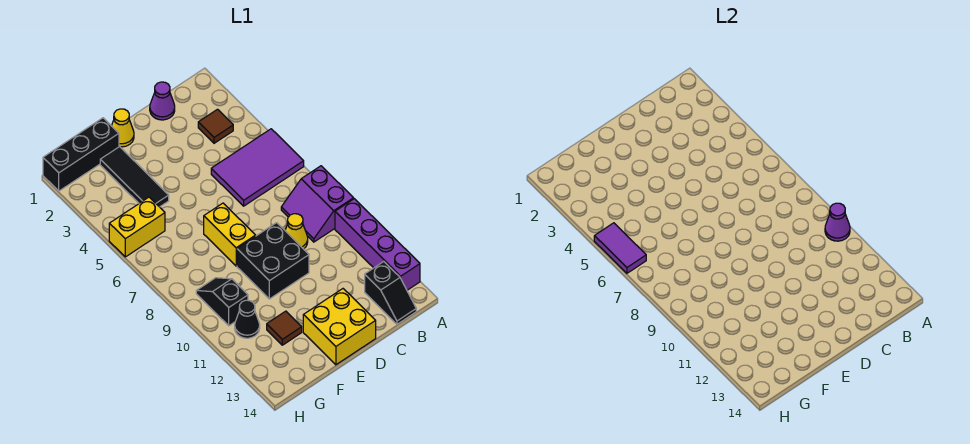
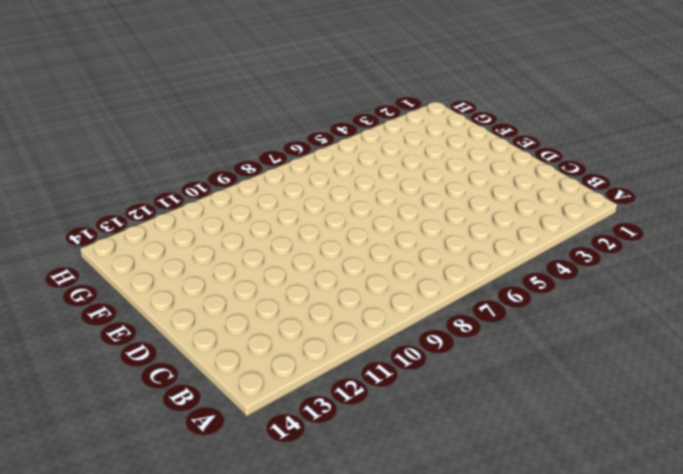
none -> purple tile A5:C6 level 1
none -> purple slope A8:B9 level 1 top A
none -> purple brick A10:A13 level 1

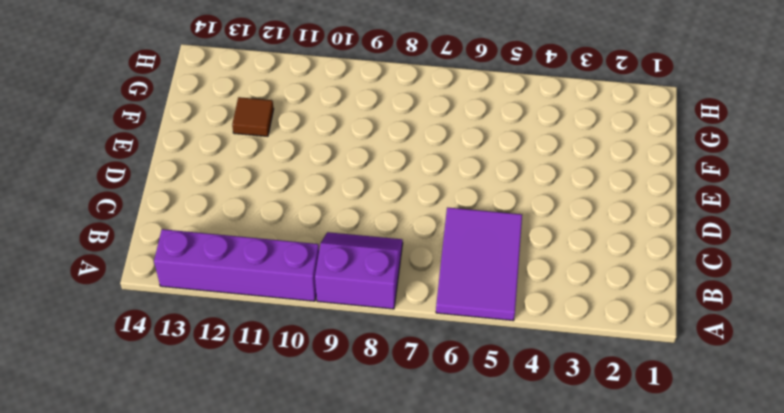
none -> brown tile B3 level 1
none -> black slope B13:B14 level 1 top 13
none -> purple cone C1 level 1

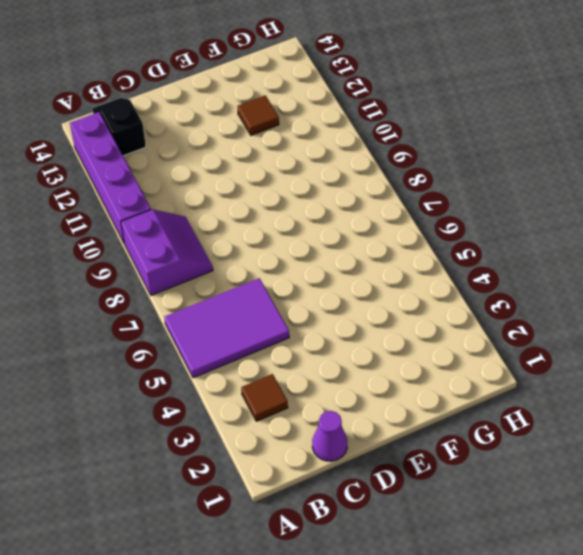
none -> yellow cone C9 level 1
none -> black brick D9:E10 level 1
none -> yellow brick D13:E14 level 1

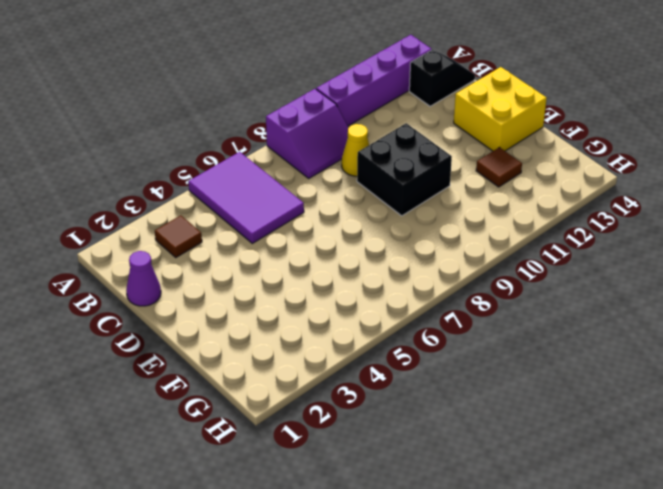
none -> yellow cone E1 level 1
none -> yellow brick E7:E8 level 1
none -> black brick F1:H1 level 1

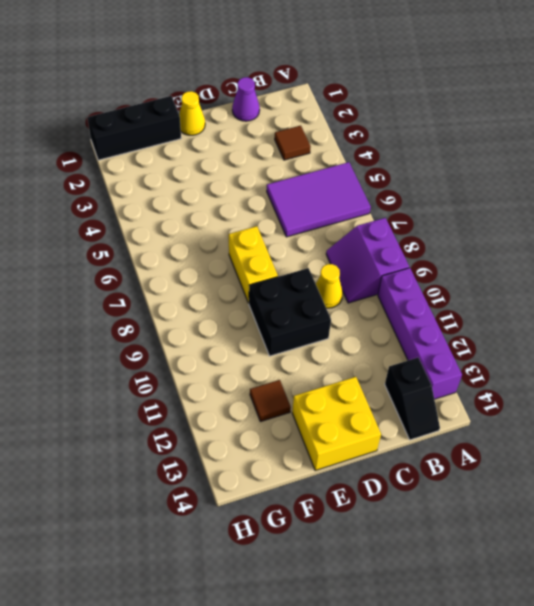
none -> black tile F2:F4 level 1
none -> yellow brick G5:H5 level 1
none -> black slope G9:G10 level 1 top 10

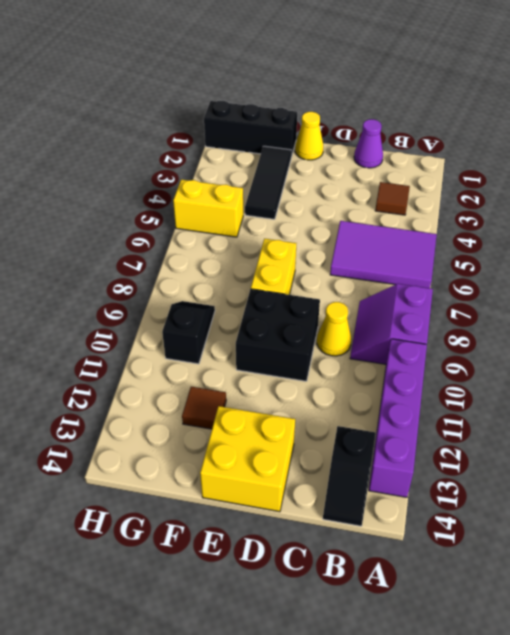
none -> black cone G11 level 1
none -> purple cone A10 level 2
none -> purple tile H5:H6 level 2

